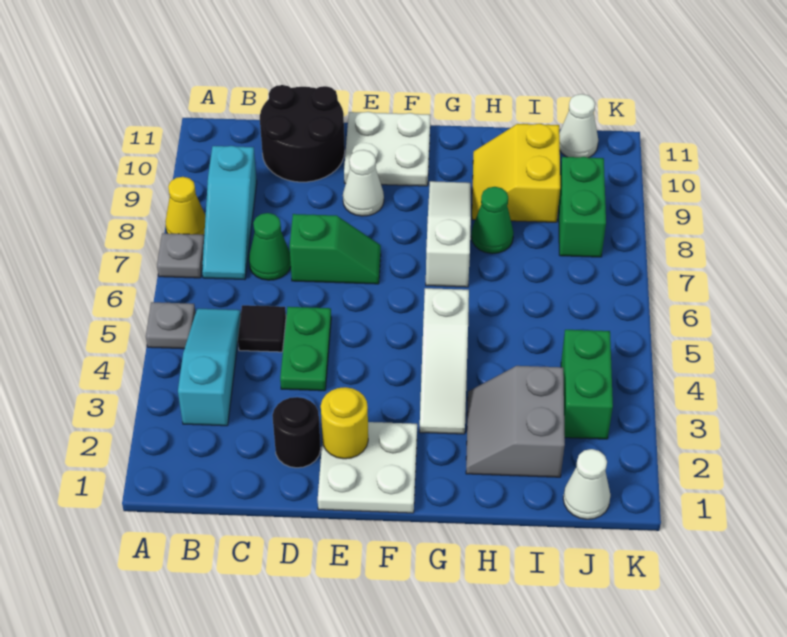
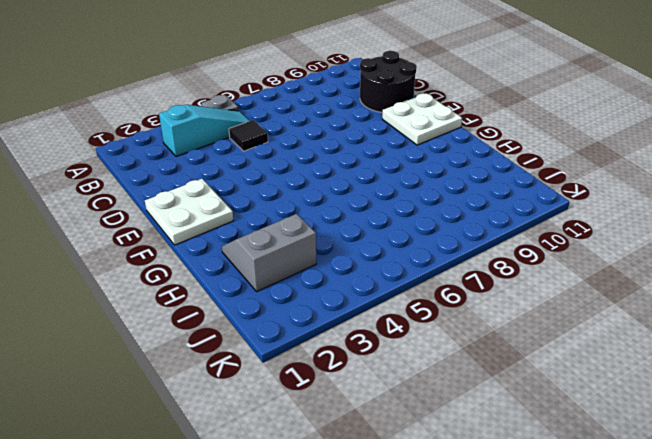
none -> grey plate A7 level 1
none -> yellow cone A8 level 1
none -> cyan slope B7:B9 level 1 top 9

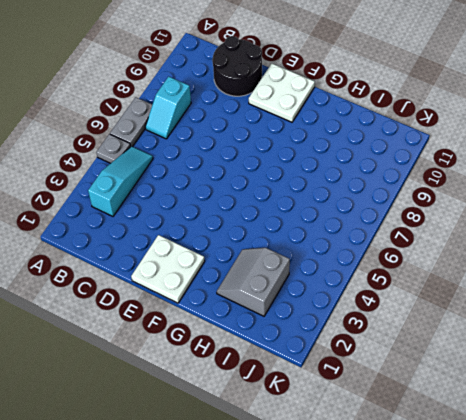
grey plate A6:A7 level 1 -> grey plate A7 level 1
cyan slope B7:B8 level 1 top 8 -> cyan slope B7:B9 level 1 top 9
none -> yellow cone A8 level 1
none -> black tile C5 level 1
none -> green cone C7 level 1

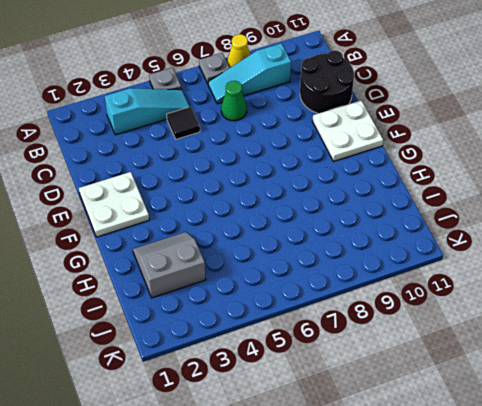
none -> black round brick D2 level 1
none -> green plate D4:D5 level 1
none -> green slope D7:E7 level 1 top D

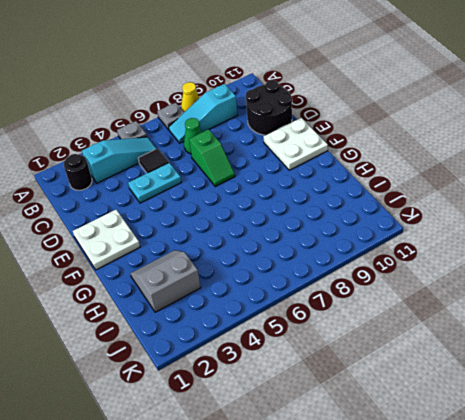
black round brick B2 level 1 -> black round brick D2 level 1
cyan plate D4:D5 level 1 -> green plate D4:D5 level 1
none -> white cone E9 level 1
none -> white slope G3:G5 level 1 top 5
none -> white slope G7:G9 level 1 top 7

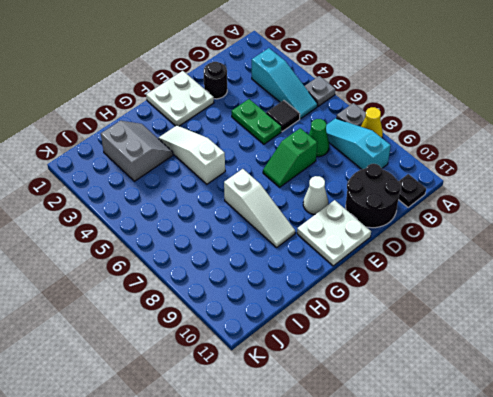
black plate B11 level 1 -> none
none -> green cone H8 level 1
none -> yellow slope H9:I10 level 1 top I
none -> white cone J1 level 1

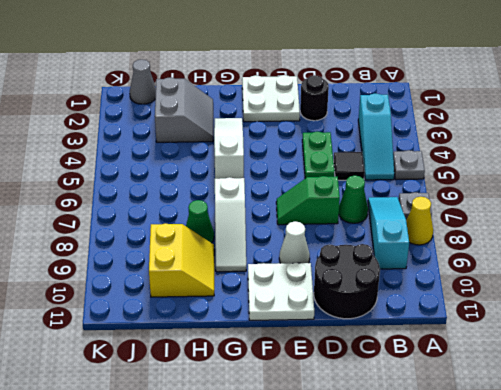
grey cone J1 level 1 -> white cone J1 level 1
none -> green brick J3:J4 level 1
none -> green brick J8:J9 level 1
none -> white cone J11 level 1

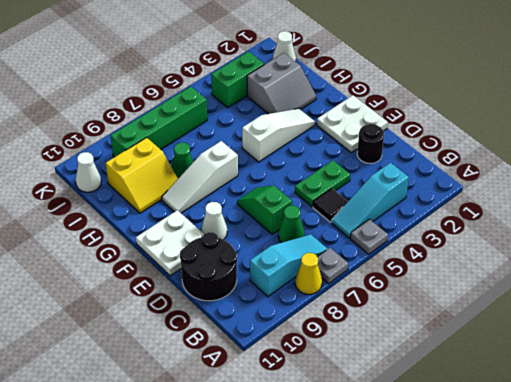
green brick J6:J9 level 1 -> green brick J8:J9 level 1
none -> yellow round brick E2 level 2

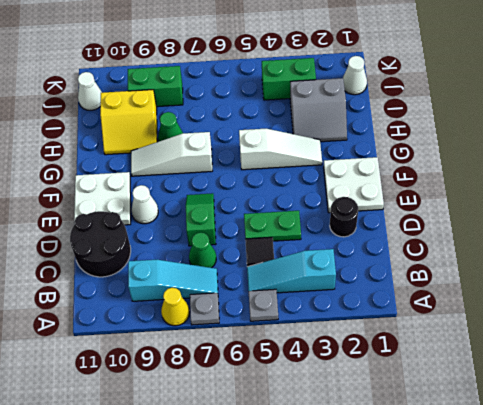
none -> yellow round brick E2 level 2

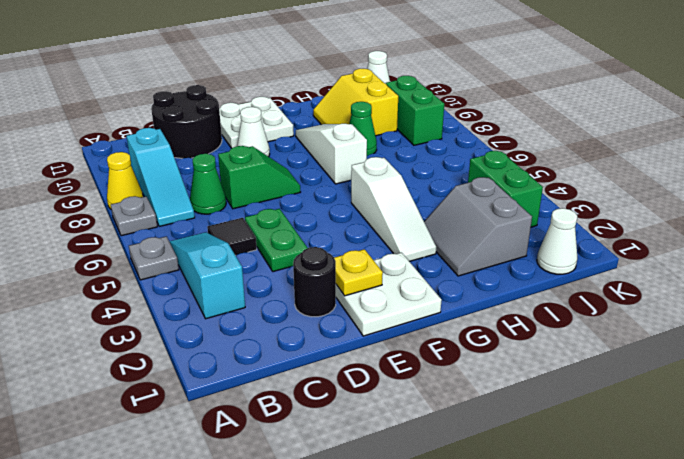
yellow plate E2 level 2 -> yellow round brick E2 level 2

